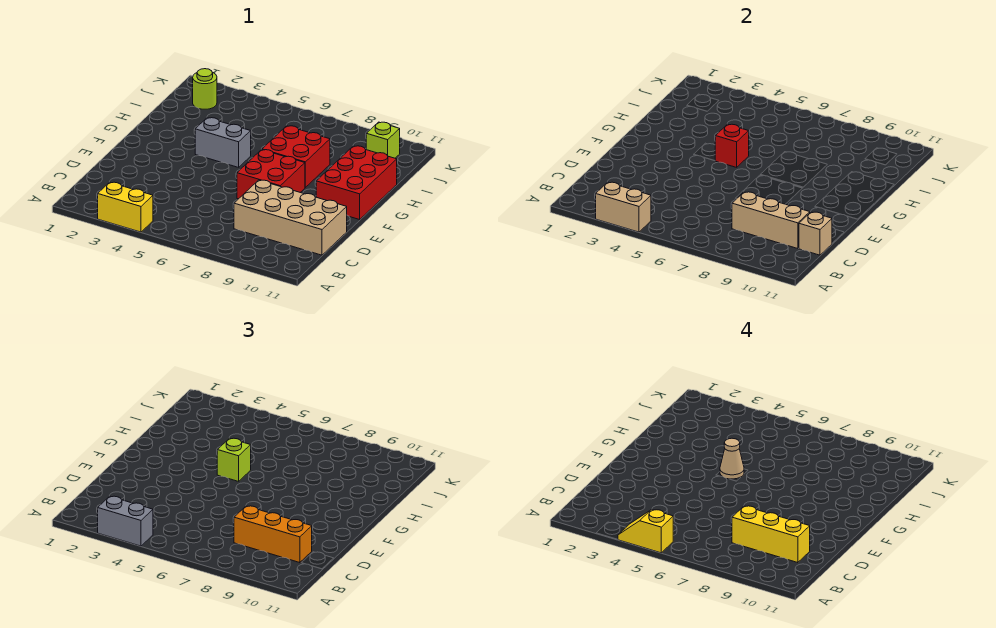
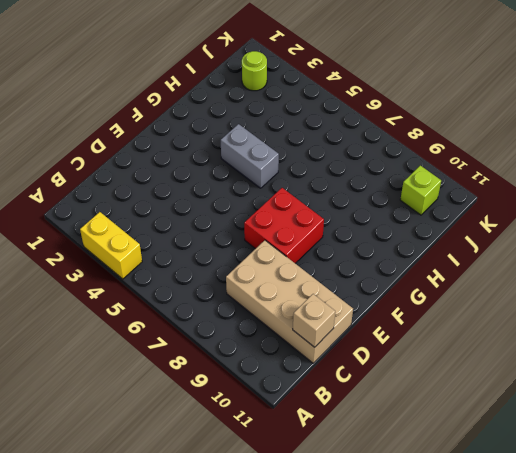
none -> red brick F10:H11 level 1
none -> red brick G7:H8 level 1
none -> tan brick A3:A4 level 2

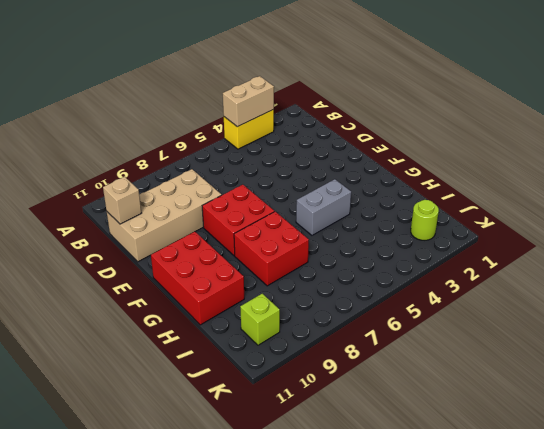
none -> tan brick C8:C10 level 2
none -> red brick G5 level 2
none -> grey brick A3:A4 level 3

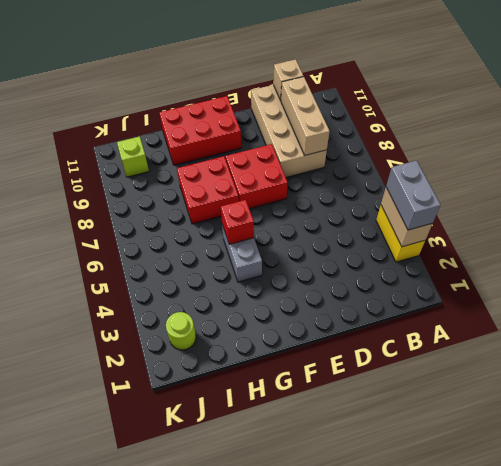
none -> orange brick C8:C10 level 3
none -> lime brick G5 level 3
none -> yellow slope A4:A5 level 4 top 5

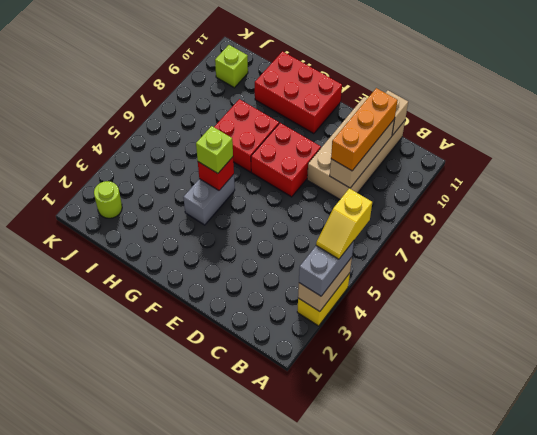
none -> yellow brick C8:C10 level 4
none -> tan cone G5 level 4

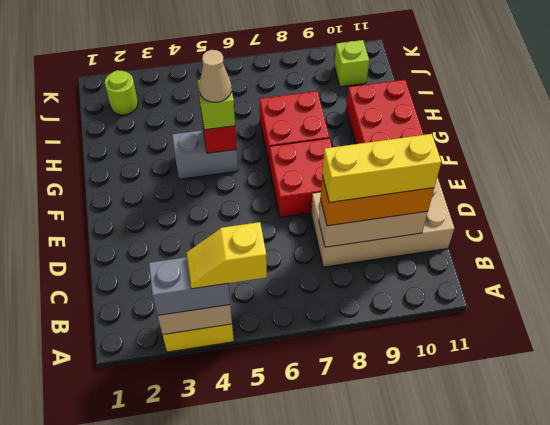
none -> tan brick C11 level 2

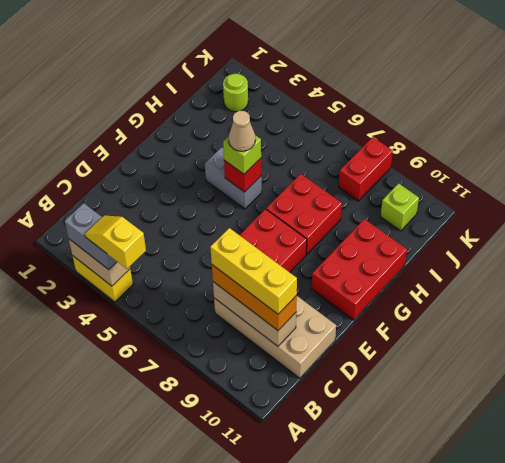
red brick J8:K8 level 1 -> none
none -> tan brick C11 level 2

